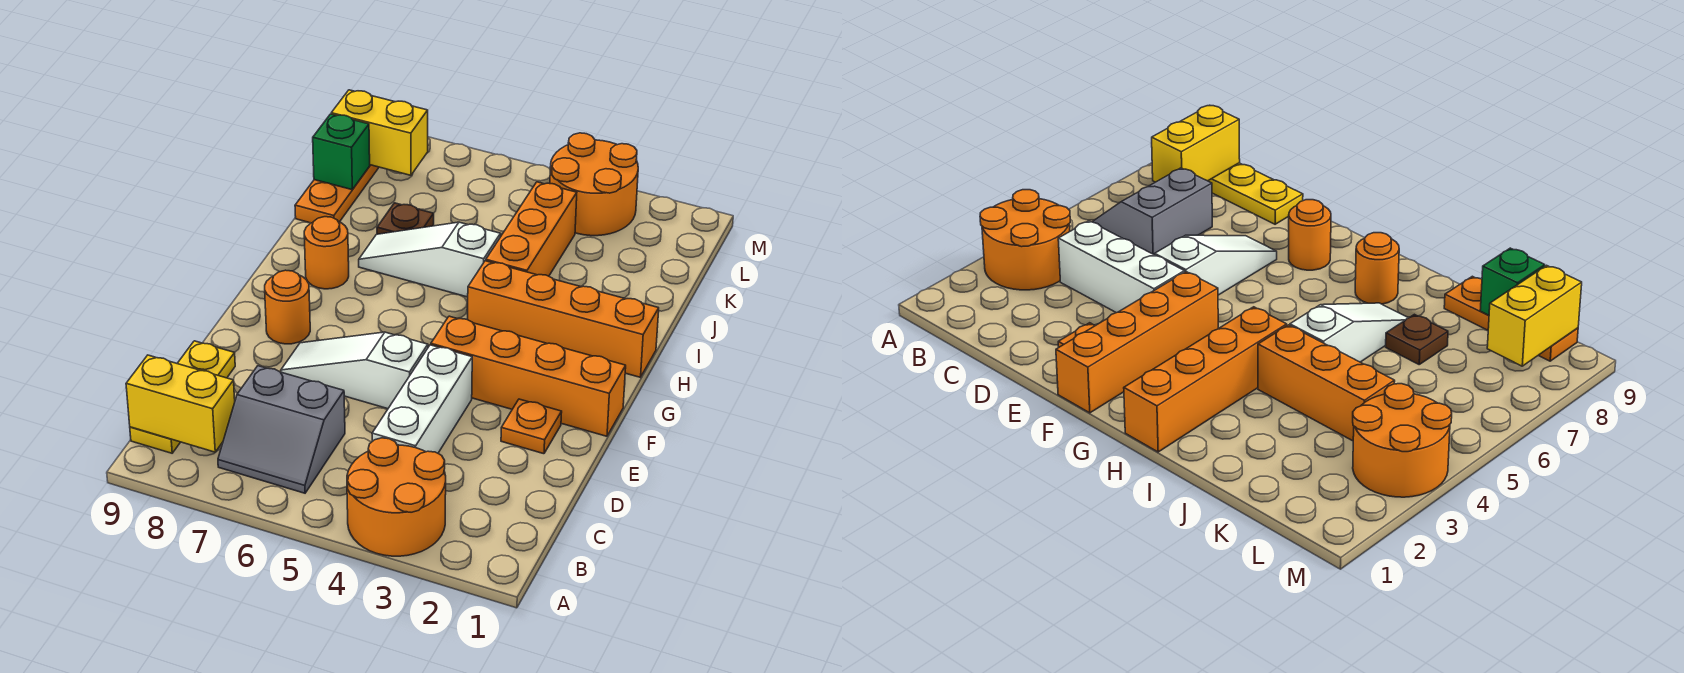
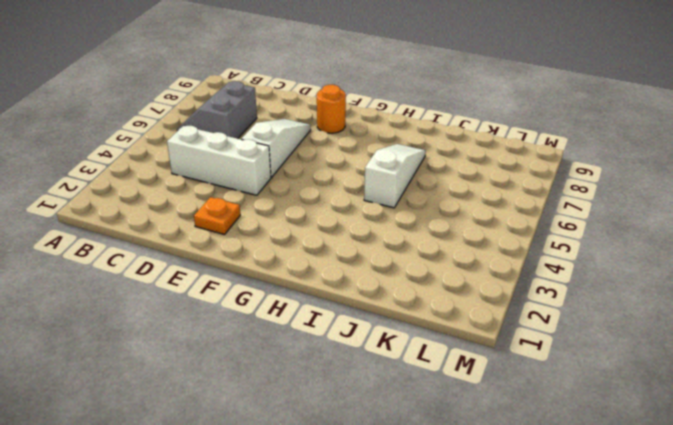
none -> orange round brick A3:B4 level 1
none -> yellow plate B9:D9 level 1
none -> orange brick F1:F4 level 1

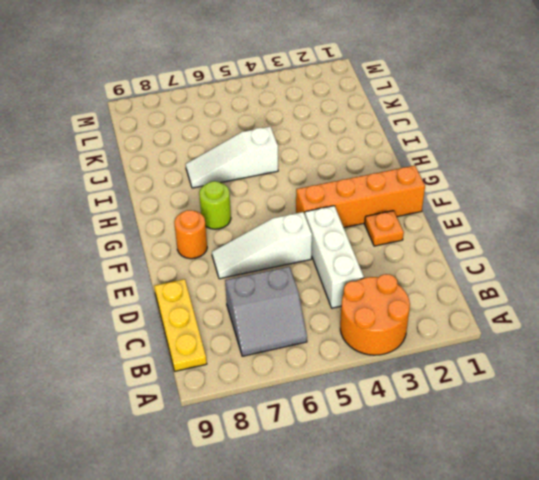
lime round brick G7 level 1 -> none
none -> orange brick H1:H4 level 1
none -> orange round brick H8 level 1
none -> orange brick I4:K4 level 1

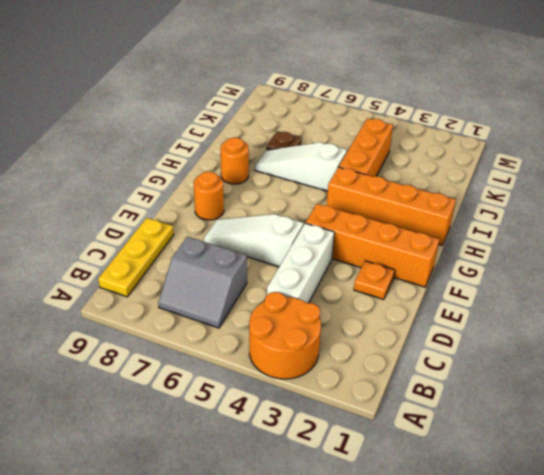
none -> orange plate J9:L9 level 1
none -> orange round brick L3:M4 level 1
none -> yellow brick B8:B9 level 2

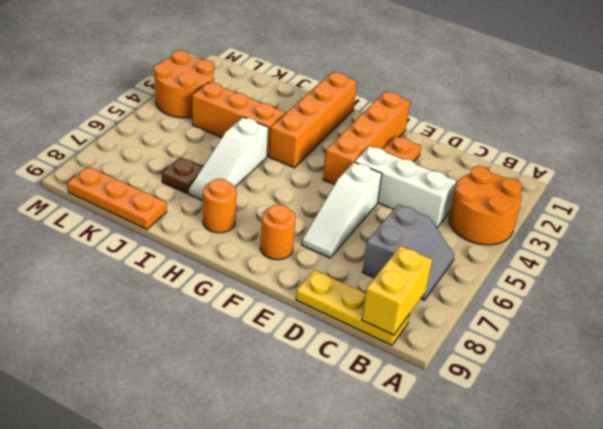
none -> green brick K9 level 2
none -> yellow brick L8:L9 level 2

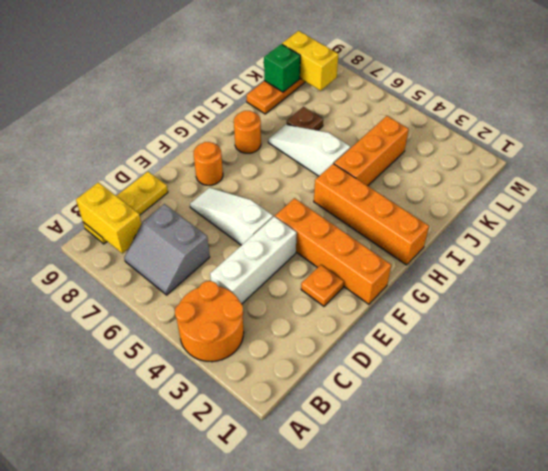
none -> orange round brick L3:M4 level 1

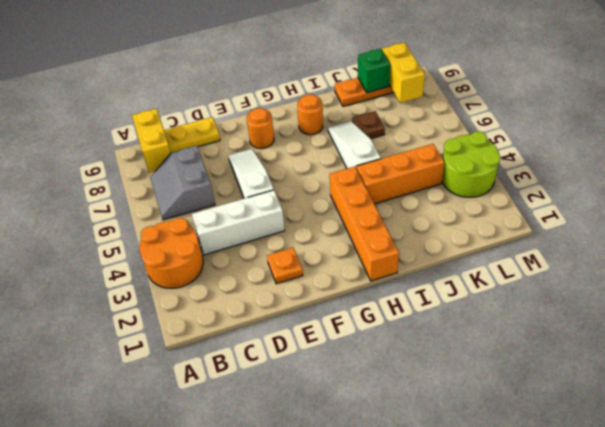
lime round brick L3:M4 level 1 -> orange round brick L3:M4 level 1
none -> orange brick F1:F4 level 1

